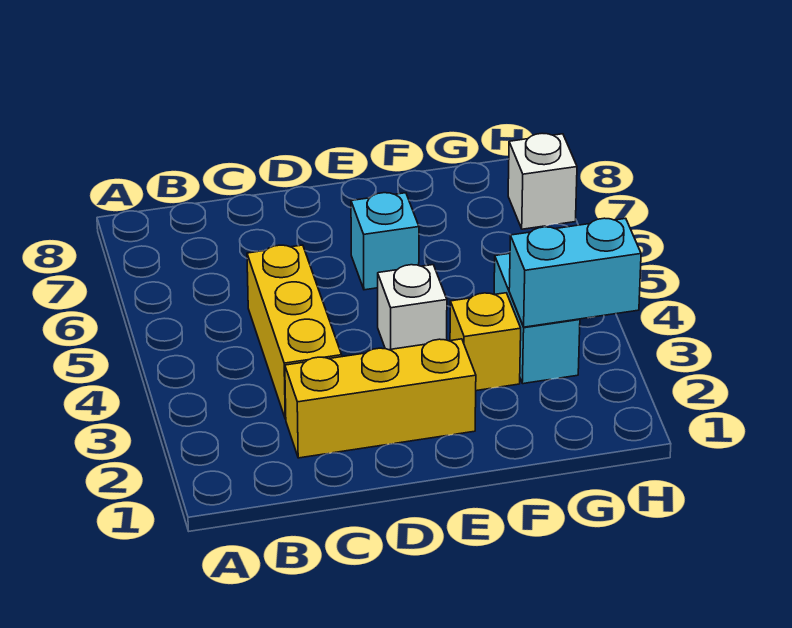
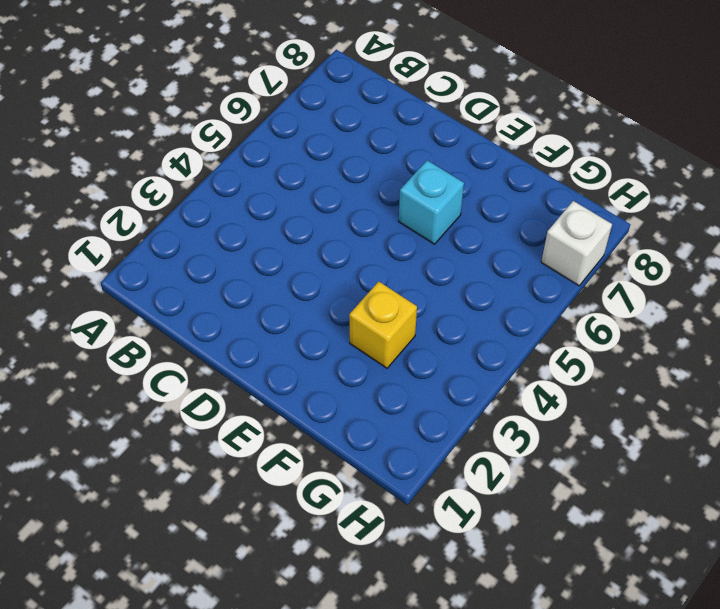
none -> yellow brick C2:E2 level 1
none -> yellow brick C3:C5 level 1

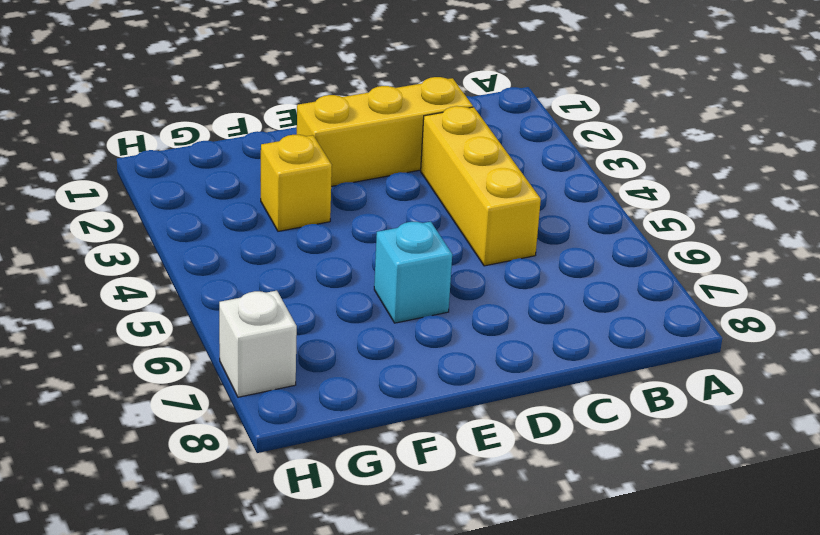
none -> white brick E4 level 1
none -> cyan brick G3:G4 level 1

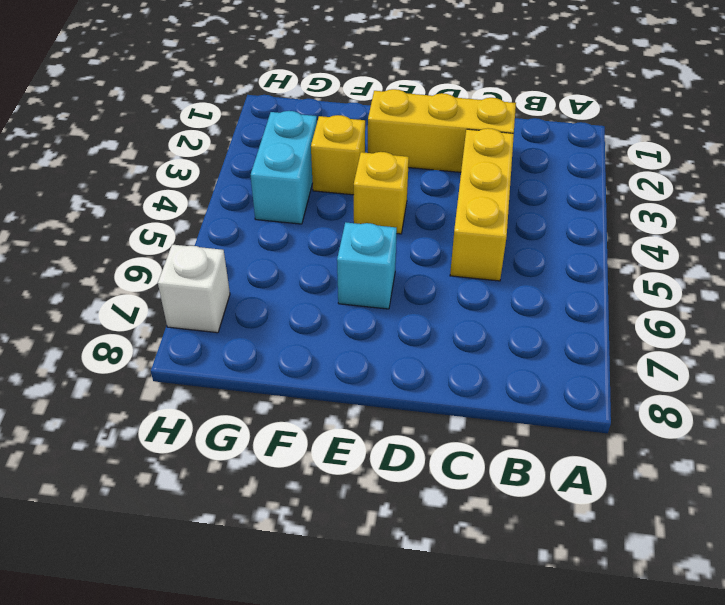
yellow brick E4 level 1 -> white brick E4 level 1
none -> cyan brick G3:H3 level 2

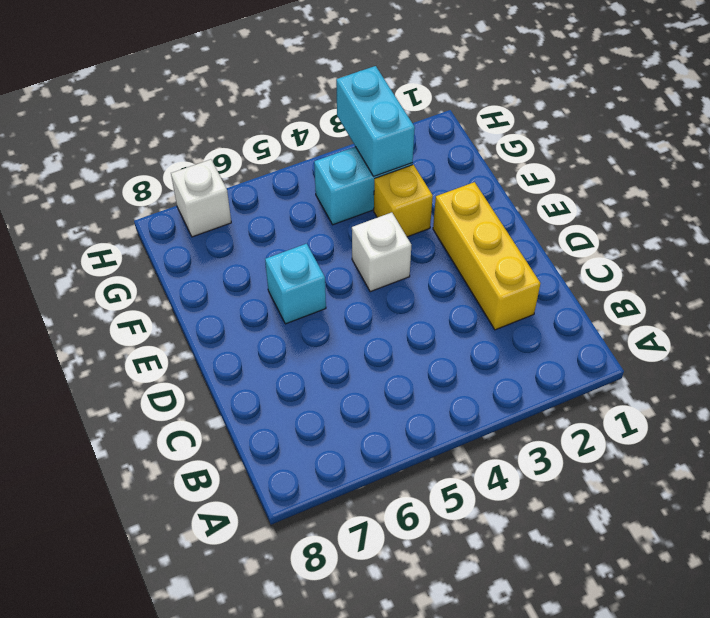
none -> yellow brick C3:C5 level 1

